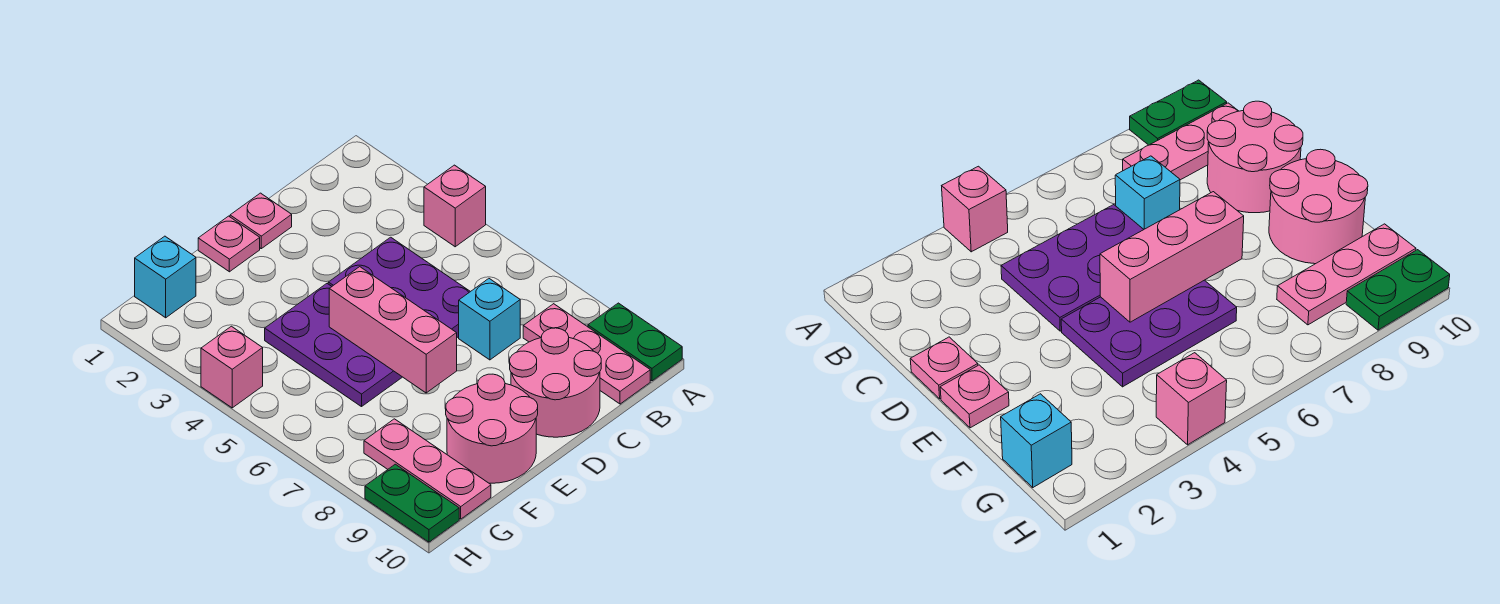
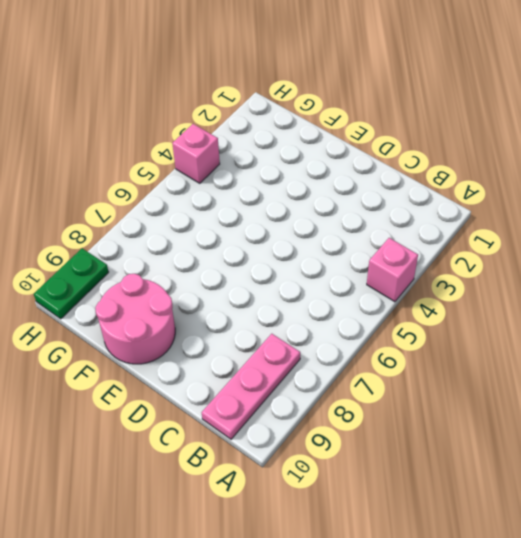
none -> green plate A9:A10 level 1
none -> purple plate C4:D6 level 1
none -> cyan brick C7 level 1

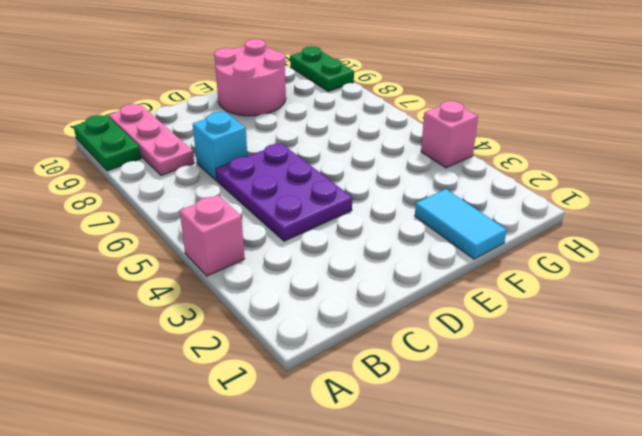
cyan tile F1:F2 level 1 -> none
none -> pink round brick C9:D10 level 1
none -> pink plate D1 level 1
none -> pink plate E1 level 1

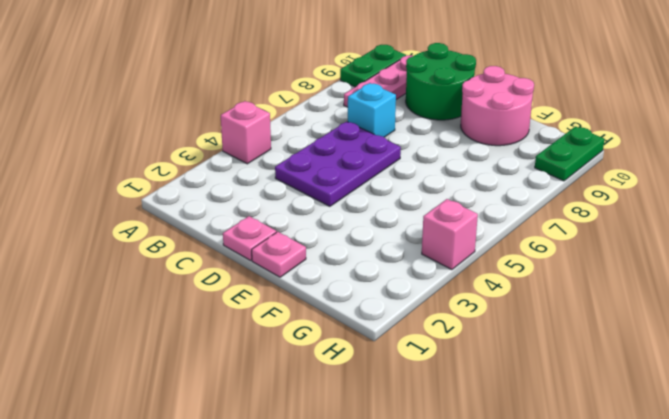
green round brick C9:D10 level 1 -> pink round brick C9:D10 level 1
none -> purple plate E4:F6 level 1
none -> cyan brick G1 level 1
none -> pink plate G8:G10 level 1

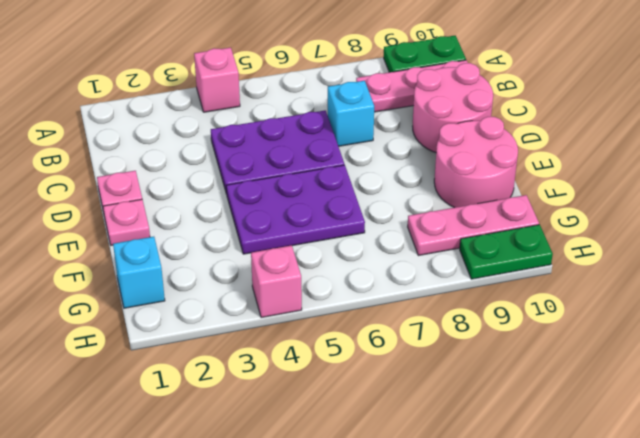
none -> pink brick E5:E7 level 2

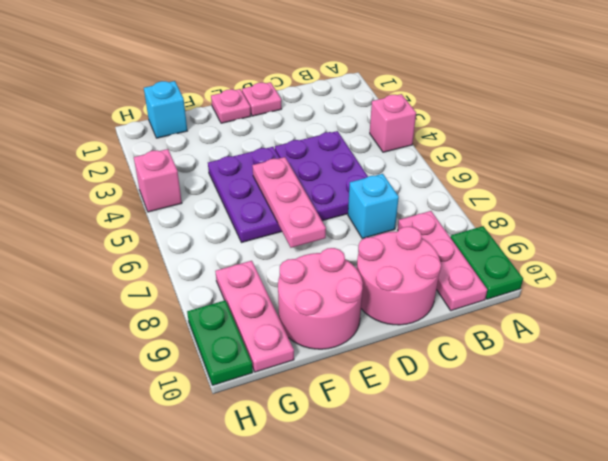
pink plate E5:E7 level 2 -> pink brick E5:E7 level 2

